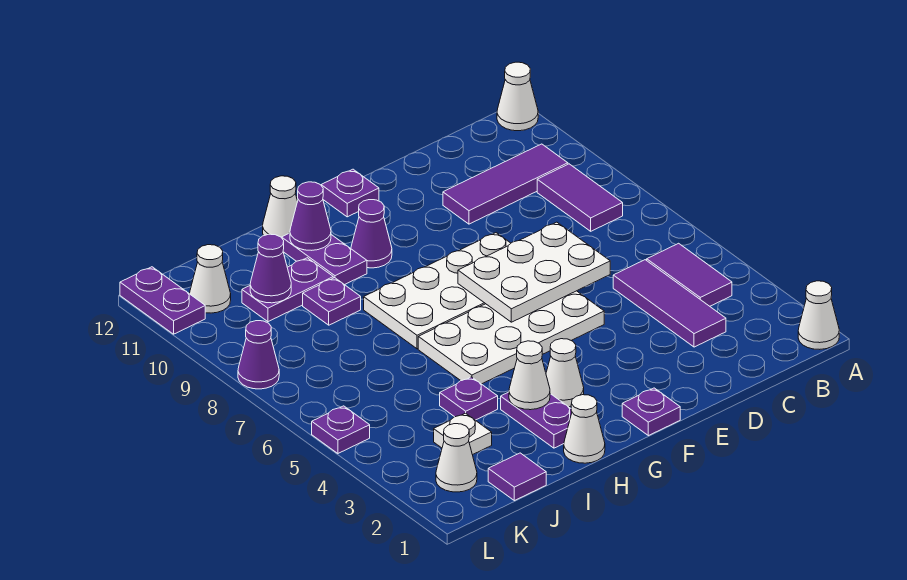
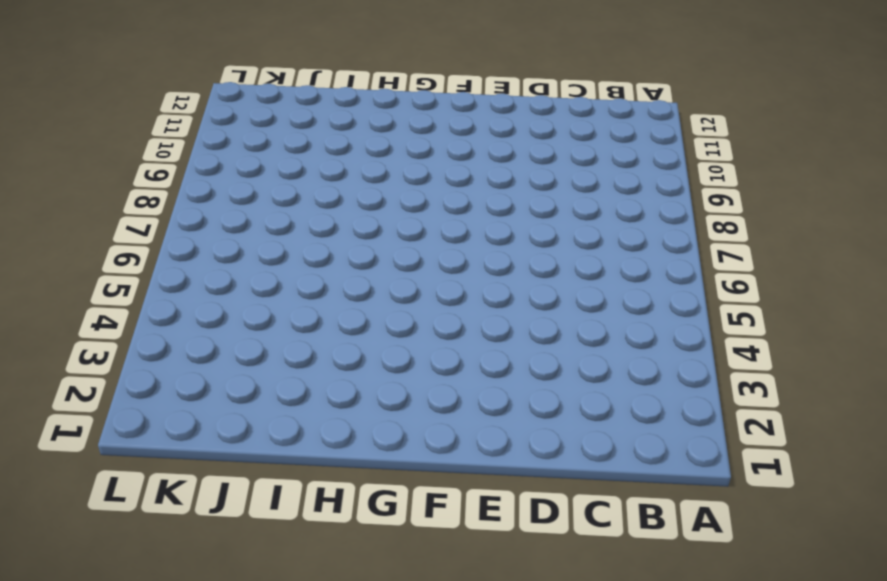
none -> white cone A1 level 1
none -> white cone A12 level 1
none -> purple tile B4:B5 level 1
none -> purple tile B8:B9 level 1

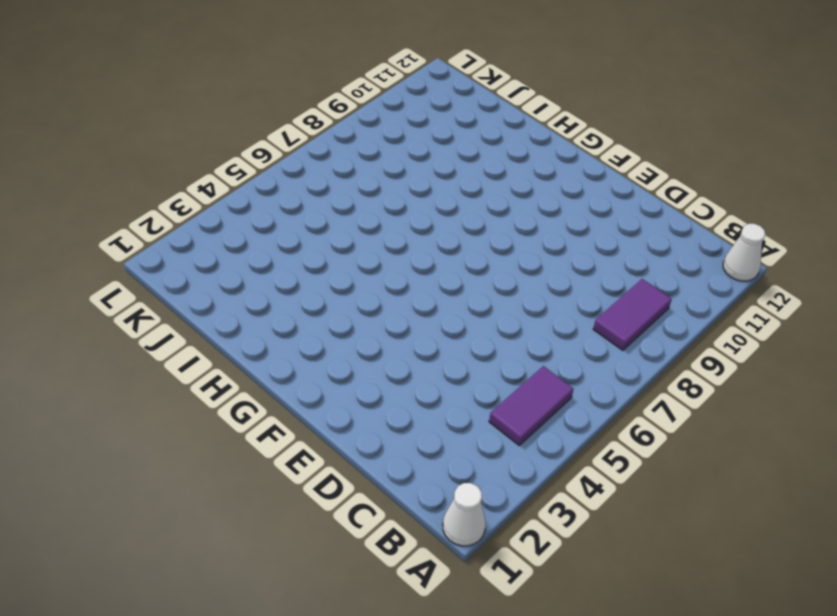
none -> purple tile B10:D10 level 1
none -> purple tile C3:C5 level 1
none -> white plate E5:H6 level 1
none -> white plate E7:H8 level 1

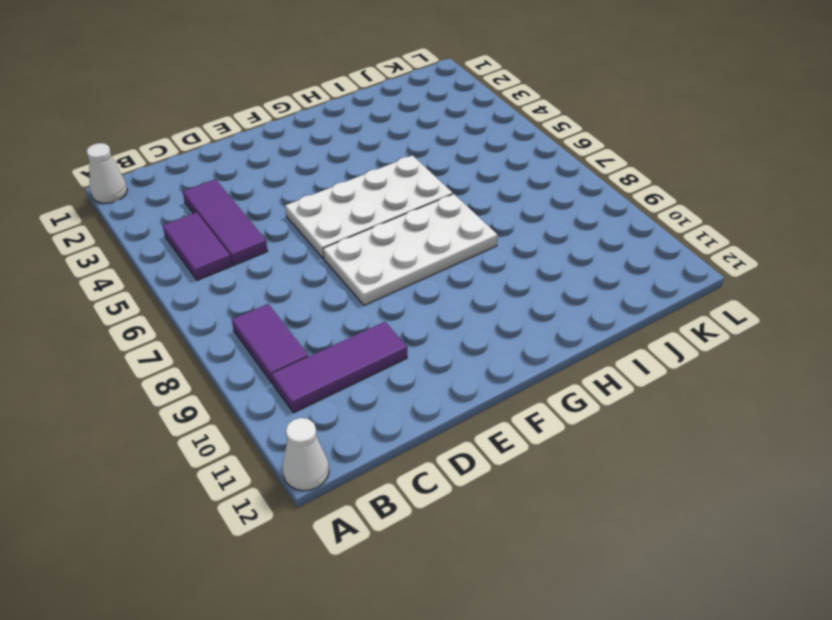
none -> purple plate F1 level 1
none -> purple plate F12 level 1
none -> white cone G3 level 1
none -> purple cone G10 level 1

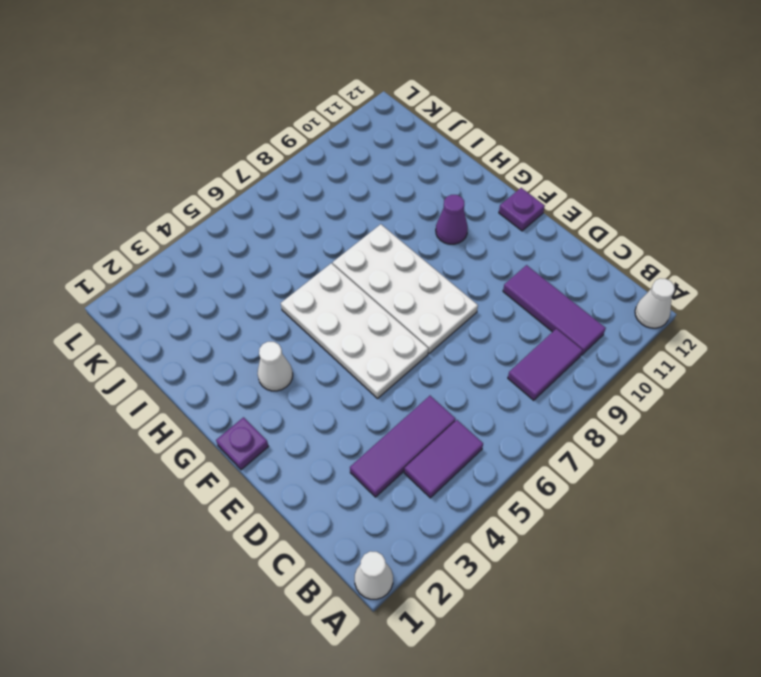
none -> white cone H1 level 1
none -> purple plate H2:H3 level 1
none -> purple plate H10:H11 level 1
none -> white cone H12 level 1

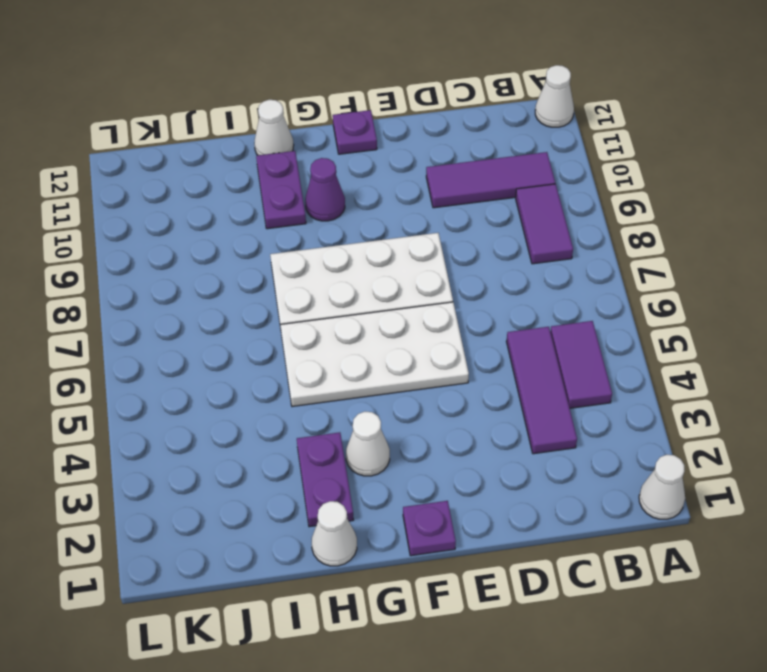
none -> purple plate I4 level 1
none -> purple plate I9 level 1
none -> purple plate I10:J10 level 1
none -> purple tile J1 level 1

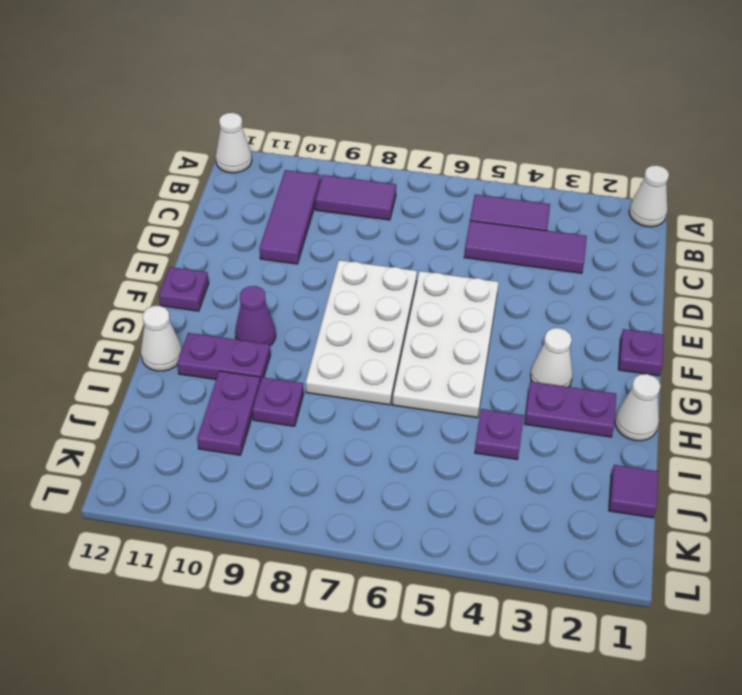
none -> white plate J3 level 1
none -> white cone K2 level 1
none -> white cone K11 level 1
none -> purple plate L5 level 1

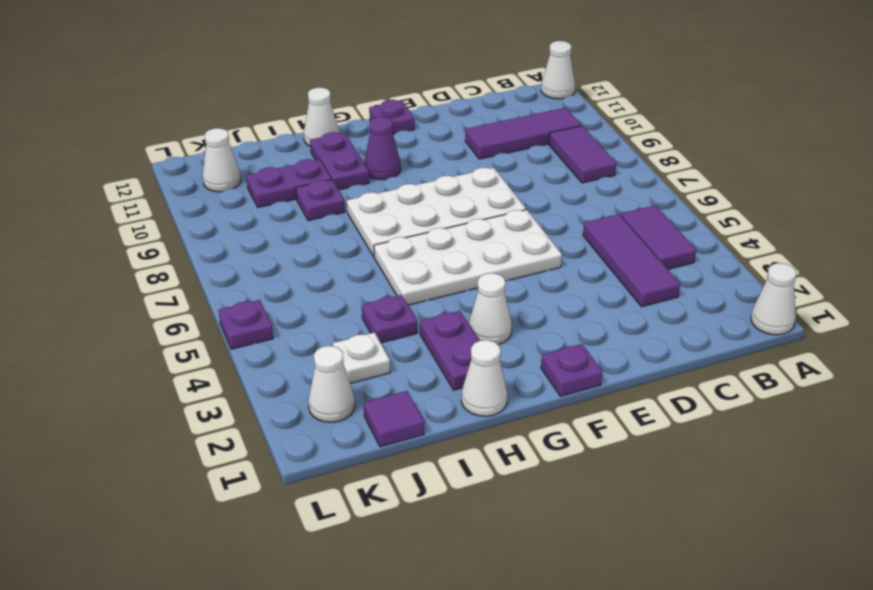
none -> purple cone L8 level 1
none -> purple plate L11:L12 level 1
none -> white plate D6:F7 level 2
none -> white cone H3 level 2

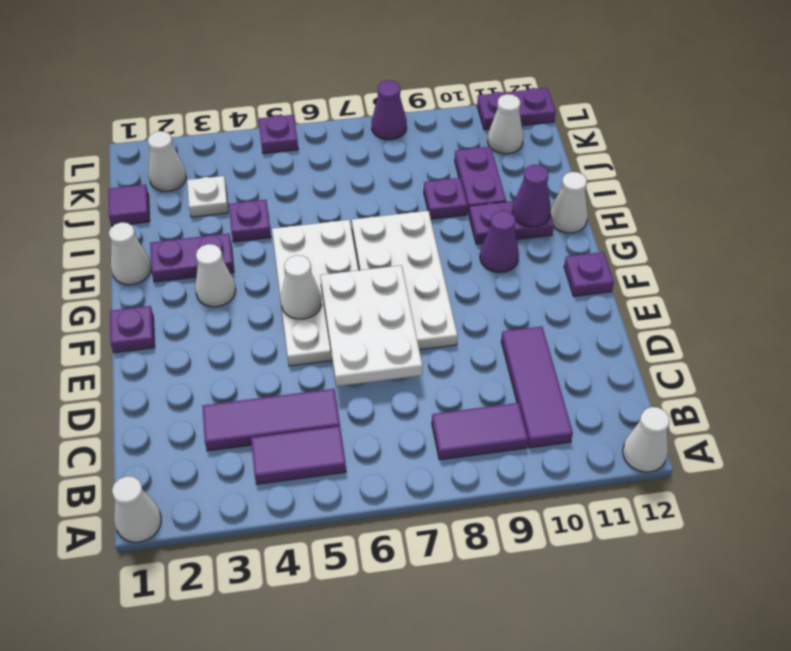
white cone F5 level 2 -> white cone H3 level 2
none -> purple cone J10 level 2

